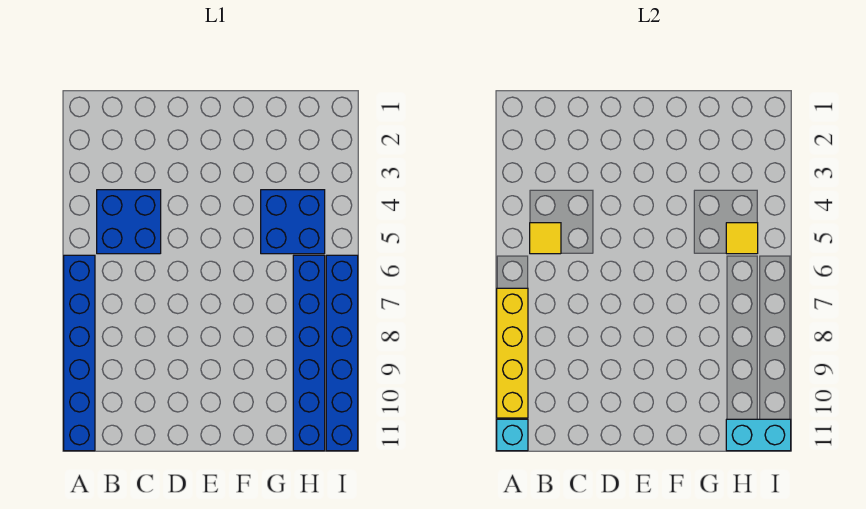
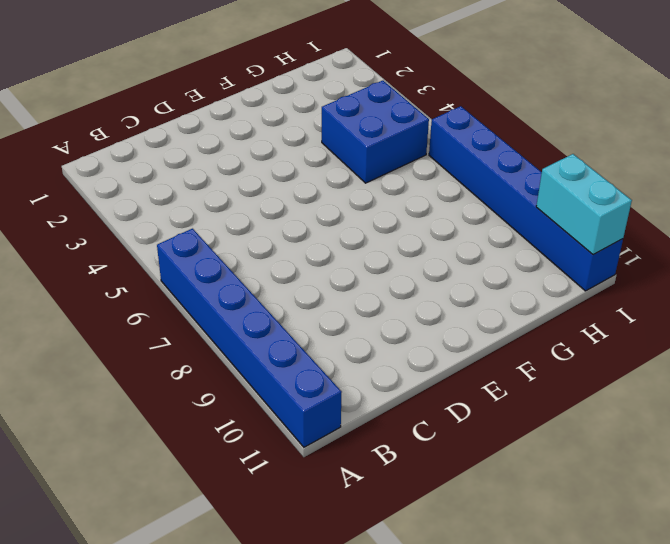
cyan brick I10:I11 level 2 -> cyan brick H11:I11 level 2
none -> blue brick B4:C5 level 1
none -> blue brick H6:H11 level 1

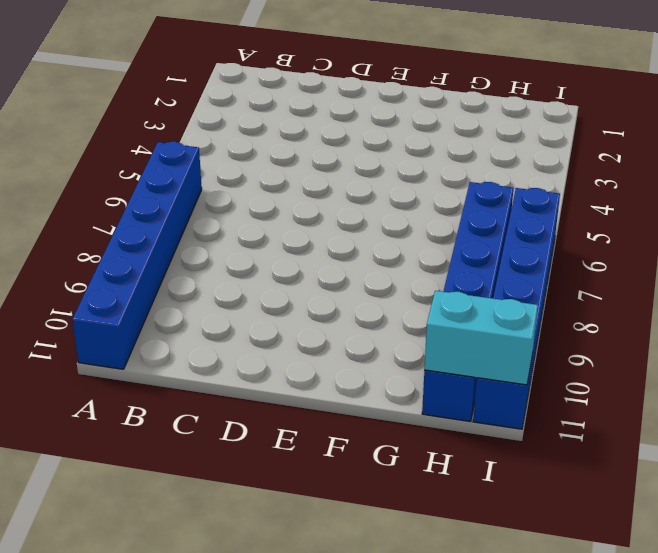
none -> blue brick B4:C5 level 1
none -> blue brick G4:H5 level 1

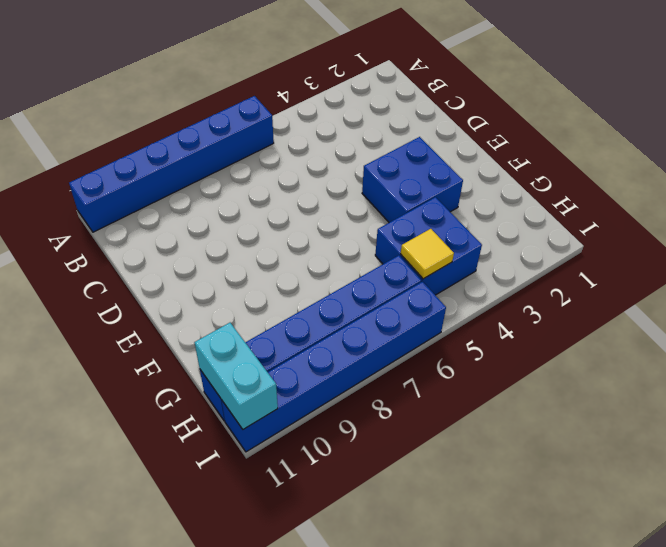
blue brick E3:F4 level 1 -> blue brick B4:C5 level 1
none -> yellow brick A7:A10 level 2
none -> cyan brick A11 level 2

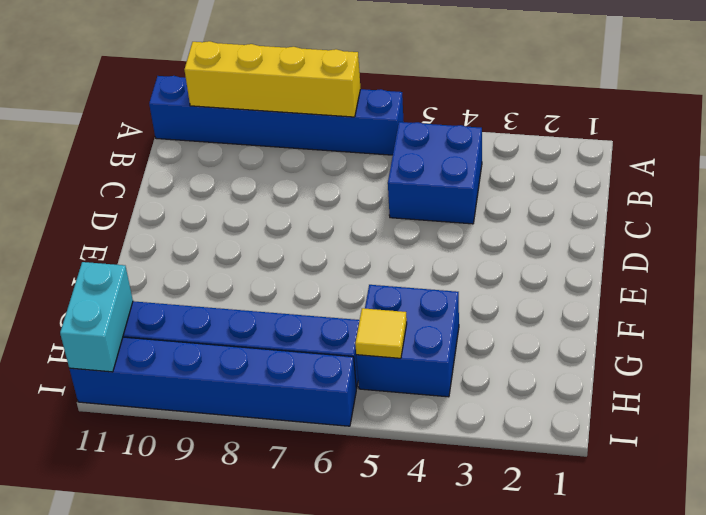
none -> cyan brick A11 level 2
none -> yellow tile B5 level 2

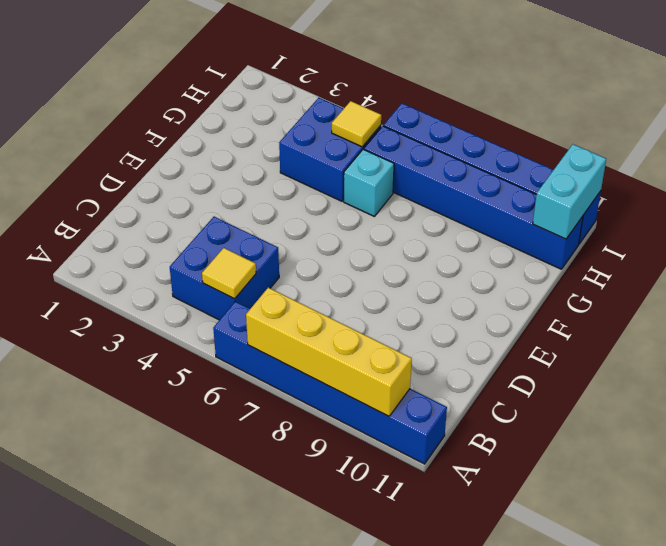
cyan brick G6 level 1 -> cyan brick A11 level 2

